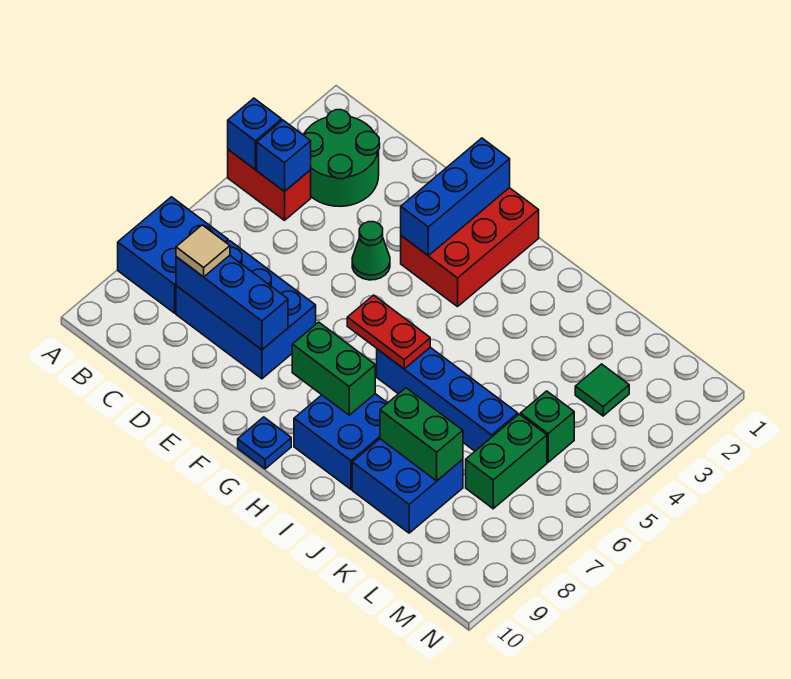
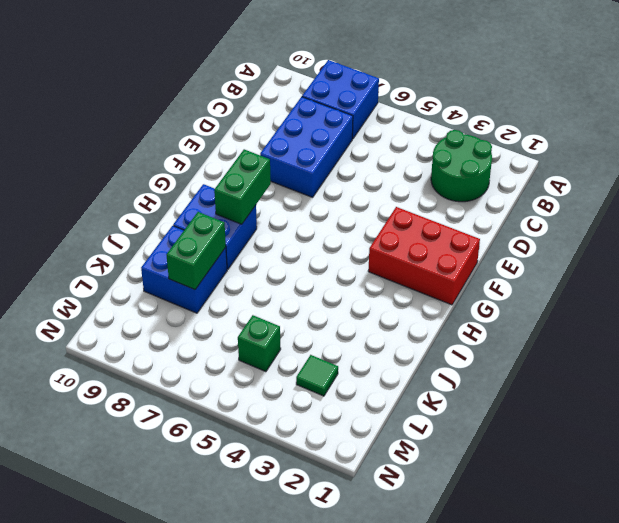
none -> red brick A4:B4 level 1
none -> green cone E4 level 1
none -> blue plate G10 level 1

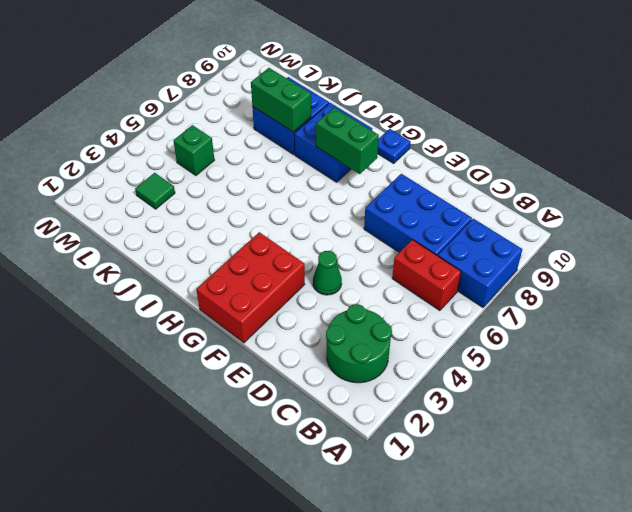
red brick B6:C6 level 1 -> red brick A4:B4 level 1
none -> blue brick H6:K6 level 1
none -> green brick L6:L7 level 1
none -> blue brick A4 level 2

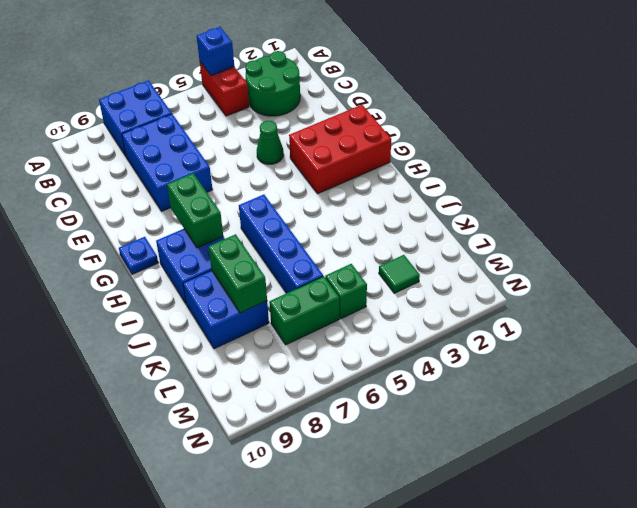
none -> blue brick B4 level 2
none -> blue brick C8:E8 level 2
none -> blue brick F1:F3 level 2

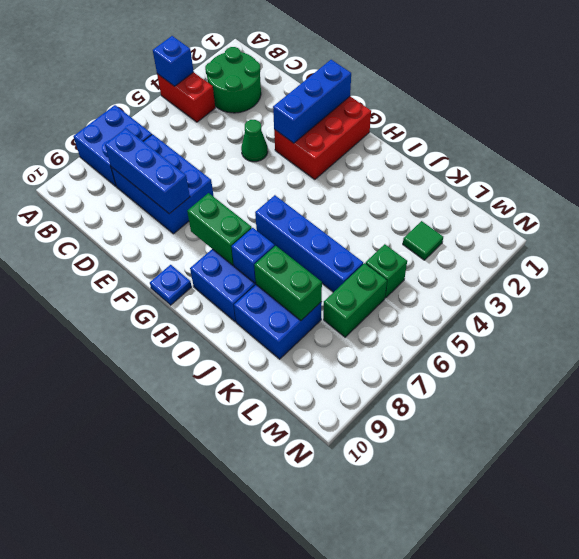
blue brick I8 level 2 -> blue brick B4 level 2
none -> red plate G6:H6 level 2
none -> tan tile C8 level 3

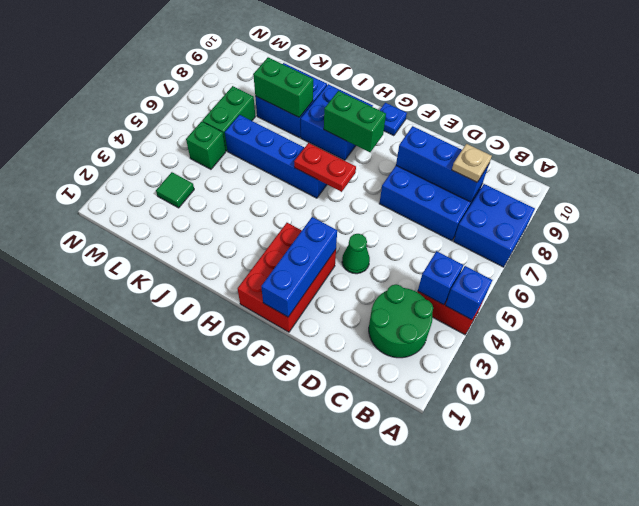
tan plate C8 level 3 -> tan tile C8 level 3

